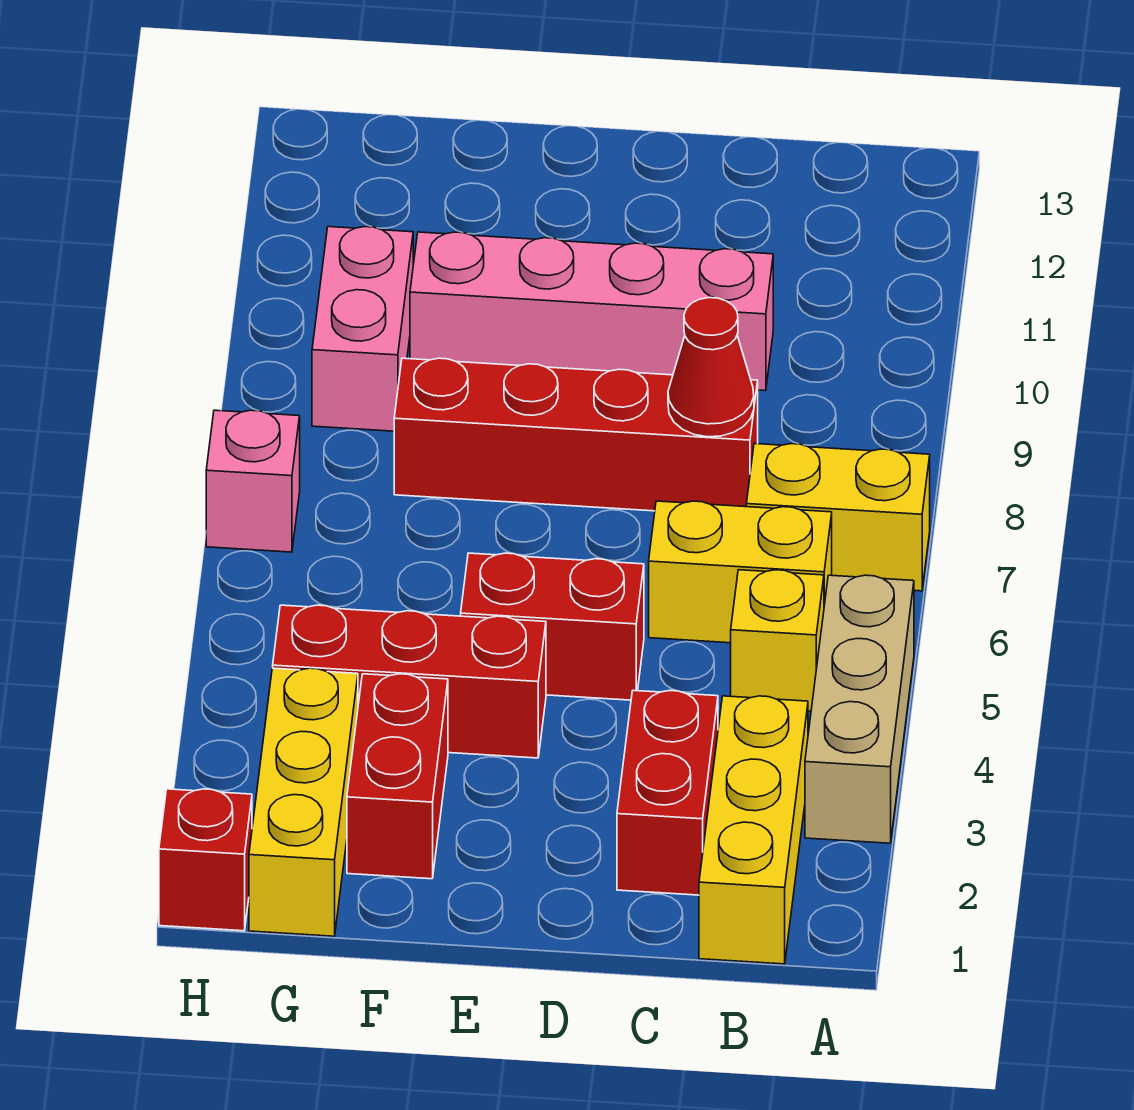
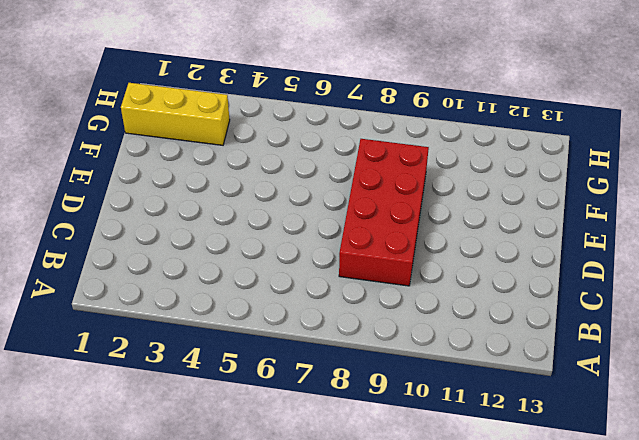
red brick C8:F9 level 1 -> red brick C8:F8 level 1
none -> tan brick A3:A5 level 1
none -> yellow brick A7:B7 level 1
none -> yellow brick B1:B3 level 1

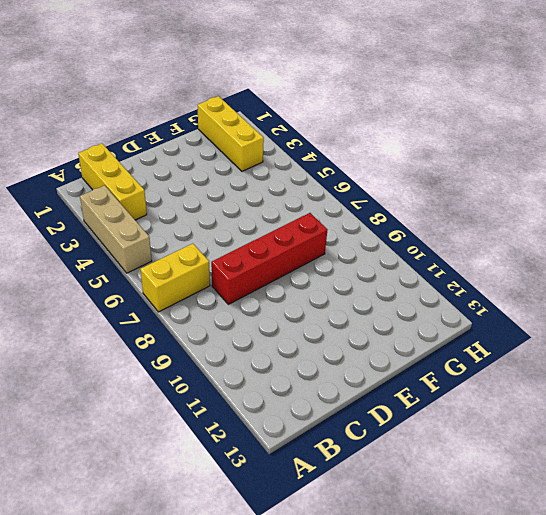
none -> yellow brick B5 level 1
none -> yellow brick B6:C6 level 1
none -> red brick C2:C3 level 1

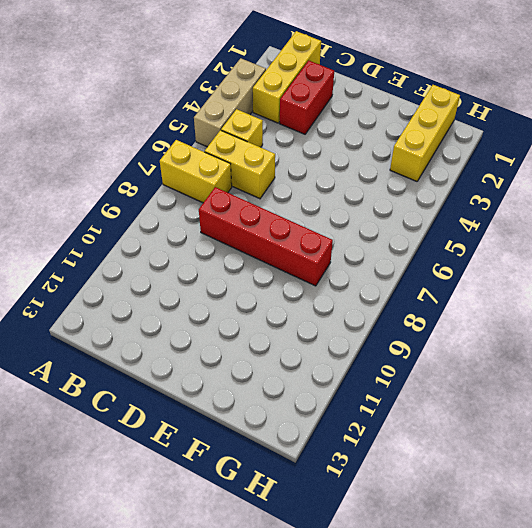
none -> pink brick C10:F10 level 1
none -> red brick D5:E5 level 1
none -> red brick E4:G4 level 1

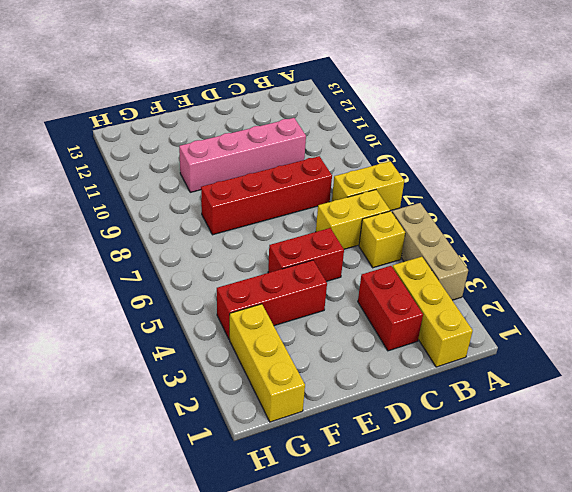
none -> red brick F2:F3 level 1
none -> pink brick G9:G10 level 1
none -> red brick H1 level 1

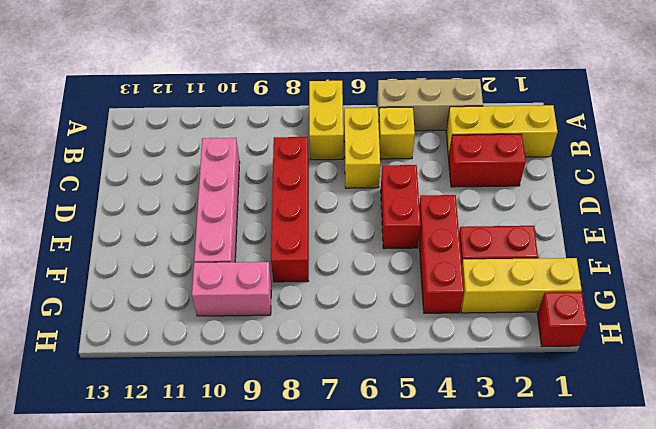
none -> pink brick H7 level 1
none -> red cone C8 level 2

